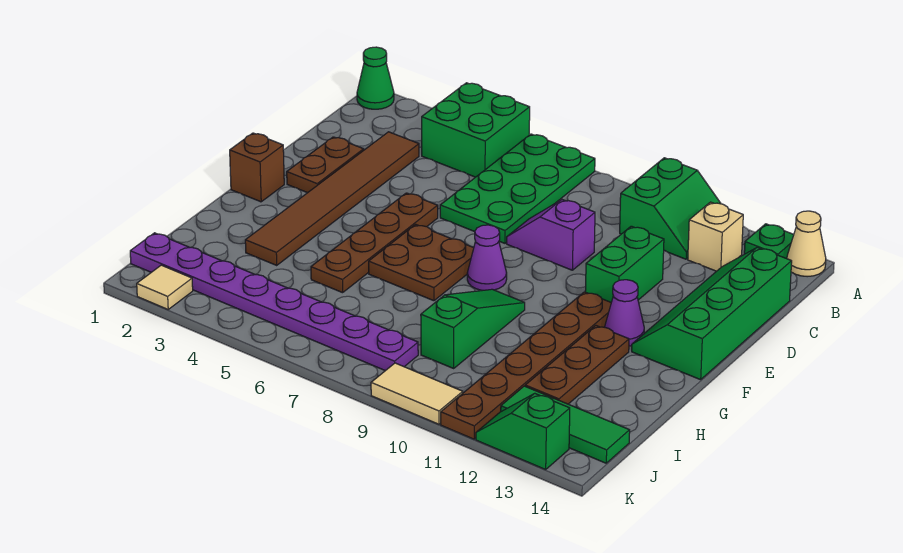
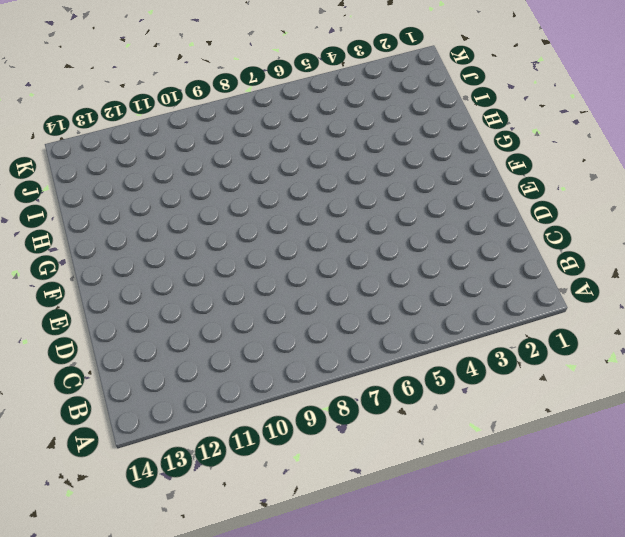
none -> green cone A1 level 1
none -> green brick A4:B5 level 1
none -> green plate A6:D7 level 1

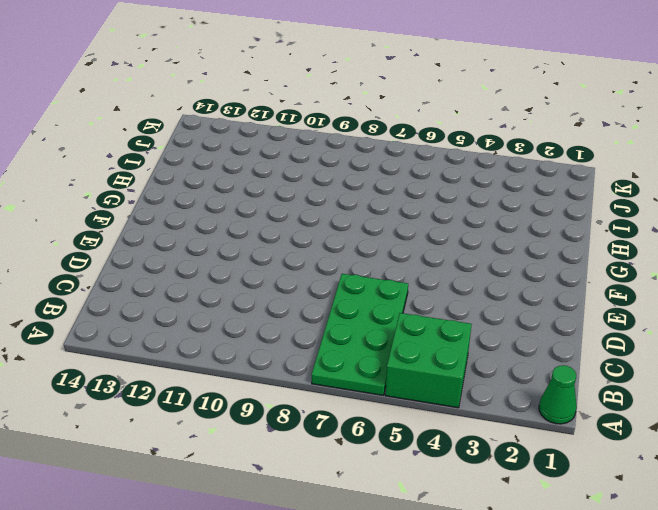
none -> green slope A10:B11 level 1 top 10
none -> green plate A13 level 1
none -> tan cone A14 level 1

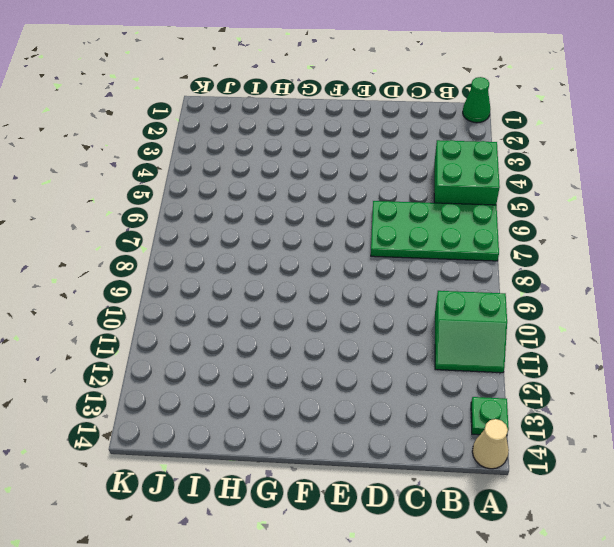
none -> tan brick B12 level 1
none -> brown tile C3:H3 level 1
none -> green slope C13:F14 level 1 top 14

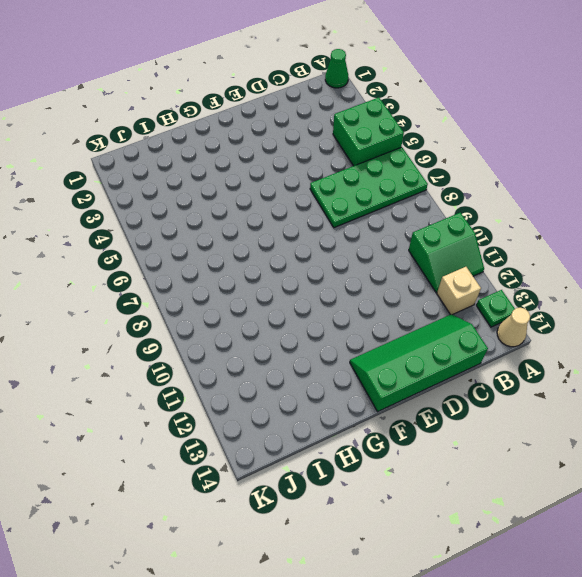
none -> brown tile C3:H3 level 1
none -> brown plate D2:E2 level 1
none -> purple slope D8:D9 level 1 top 9

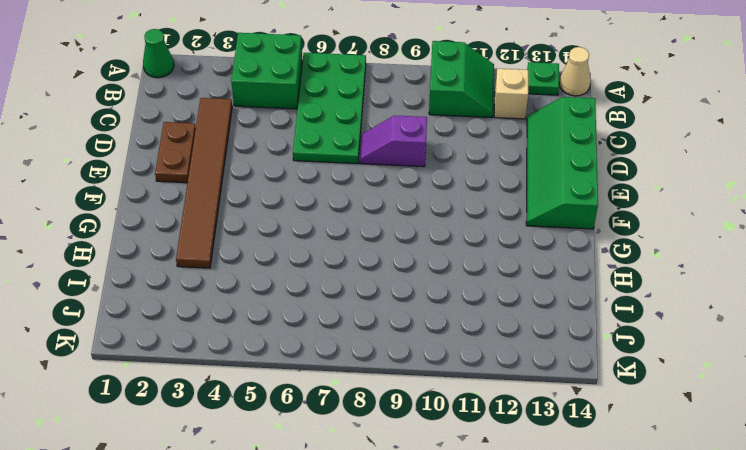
none -> green brick D11:E11 level 1
none -> brown plate E5:H5 level 1
none -> brown brick F1 level 1

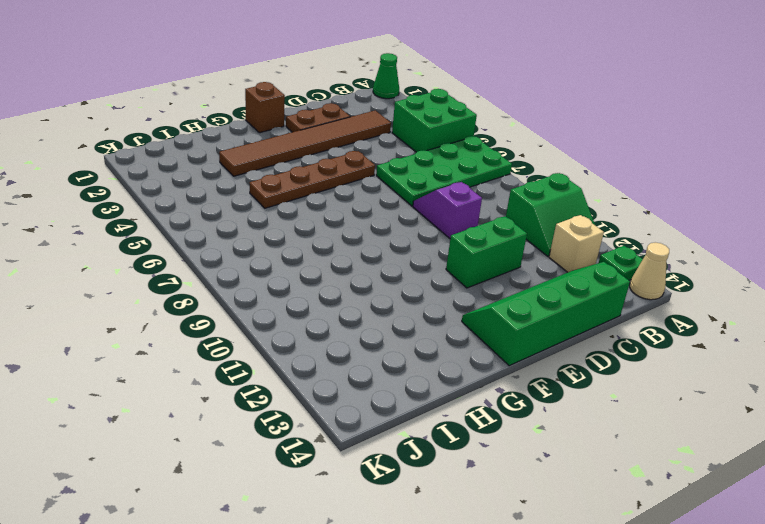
none -> brown plate F6:G7 level 1
none -> purple cone F8 level 1
none -> brown plate F11:K11 level 1

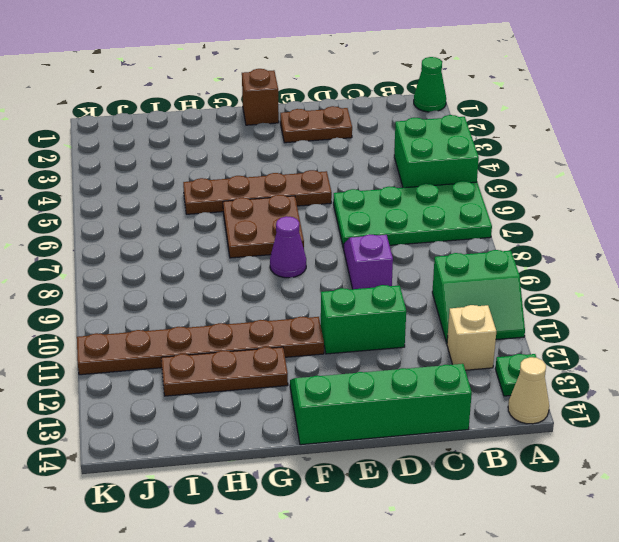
none -> brown tile C3:H3 level 1
none -> purple cone F12 level 1
none -> green slope G9:I9 level 1 top I

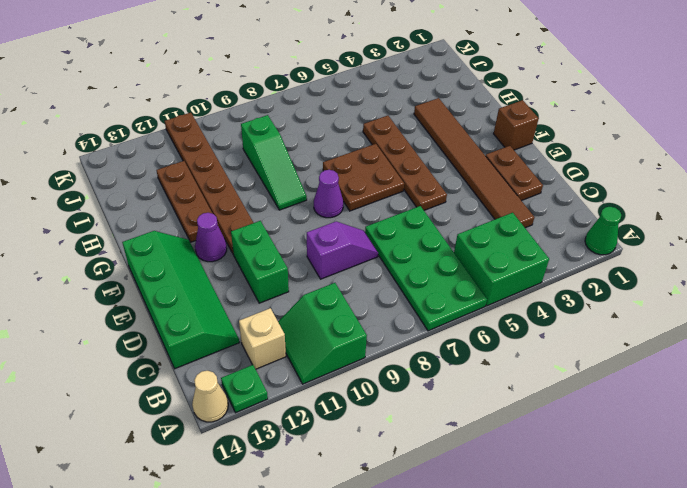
none -> purple plate J1:J8 level 1
none -> green tile J12:J14 level 1
none -> tan tile K2 level 1

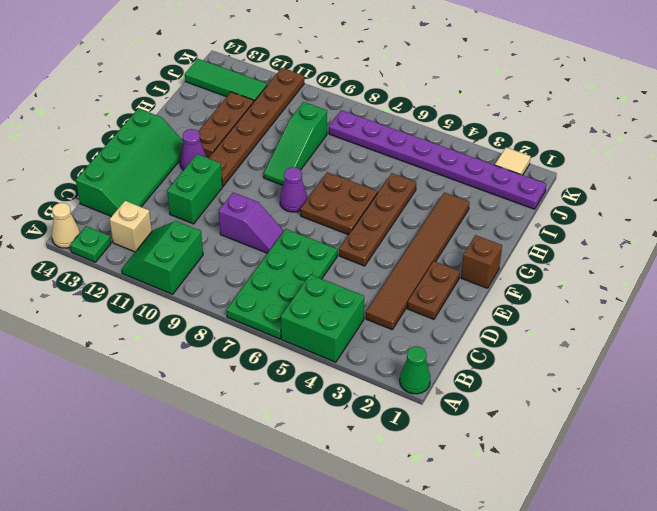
none -> tan tile K9:K10 level 1
none -> green slope K12:K13 level 1 top 13

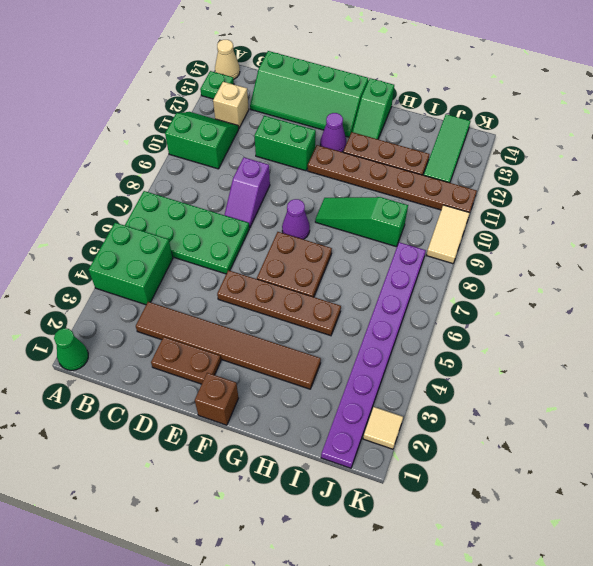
green slope G13:G14 level 1 top 14 -> green slope K12:K13 level 1 top 13

